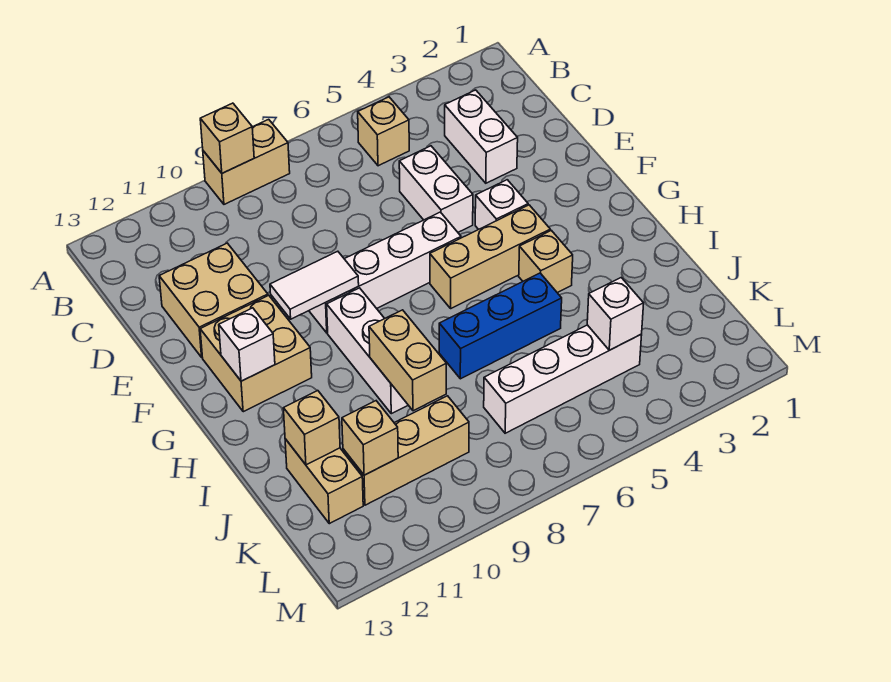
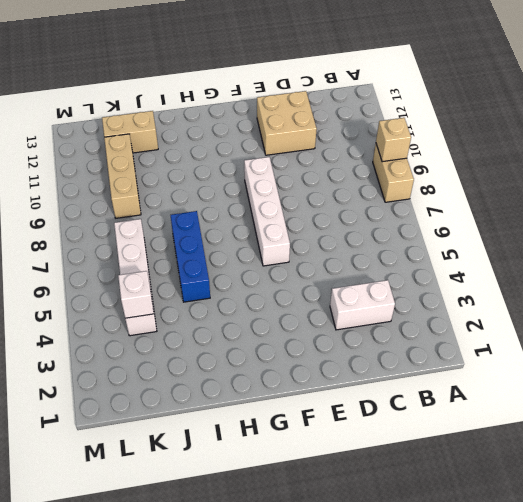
none -> tan brick B5 level 1
none -> white brick D5:E5 level 1
none -> white brick F4 level 1

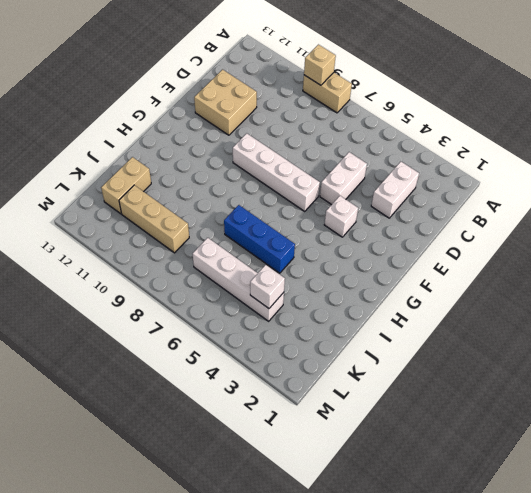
none -> tan brick B5 level 1
none -> tan brick F11:G12 level 1
none -> tan brick G4:G6 level 1

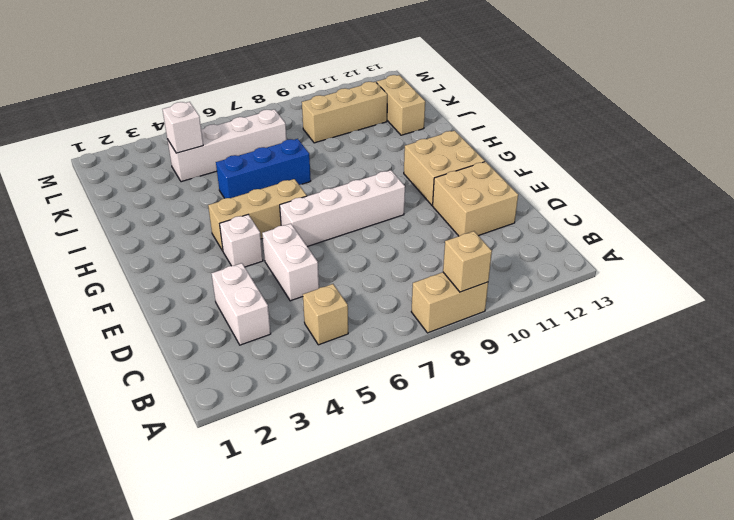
none -> white brick G9:I9 level 1
none -> tan brick H4 level 1
none -> white tile F9:F10 level 2

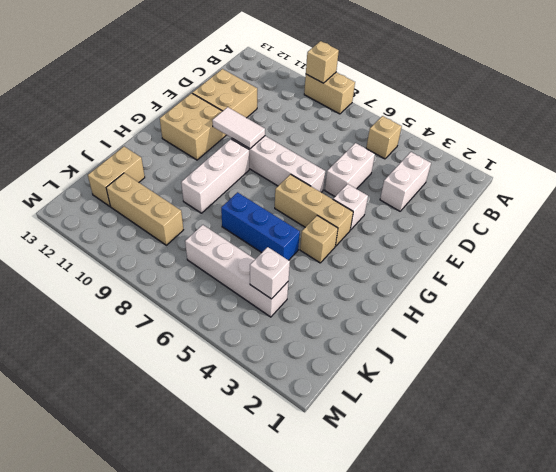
none -> white brick G12 level 2
none -> tan brick I9:J9 level 2
none -> tan brick J12 level 2

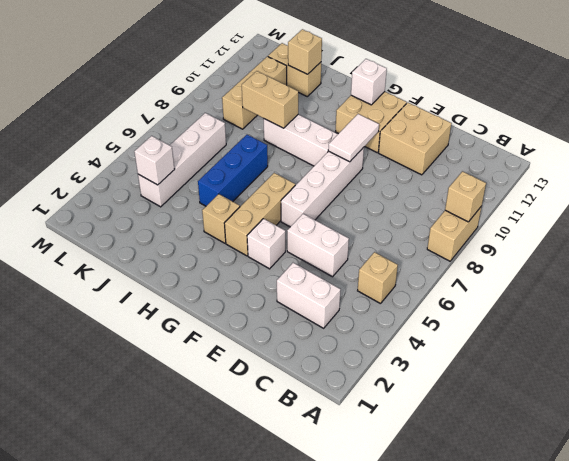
none -> tan brick K11 level 2

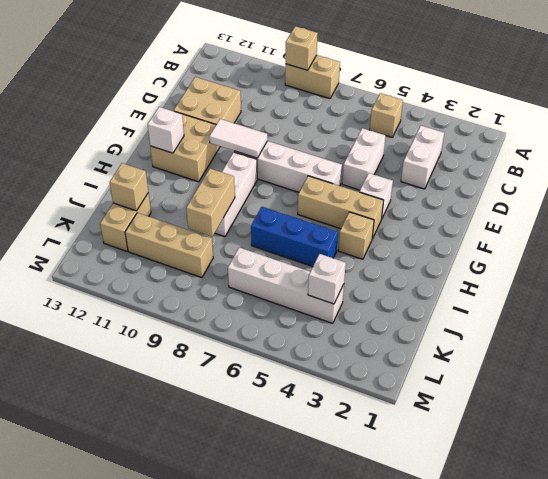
none -> tan brick K11 level 2

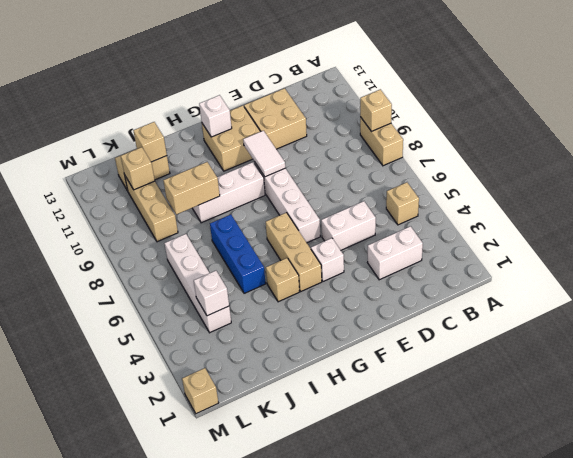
tan brick M1 level 1 -> none

